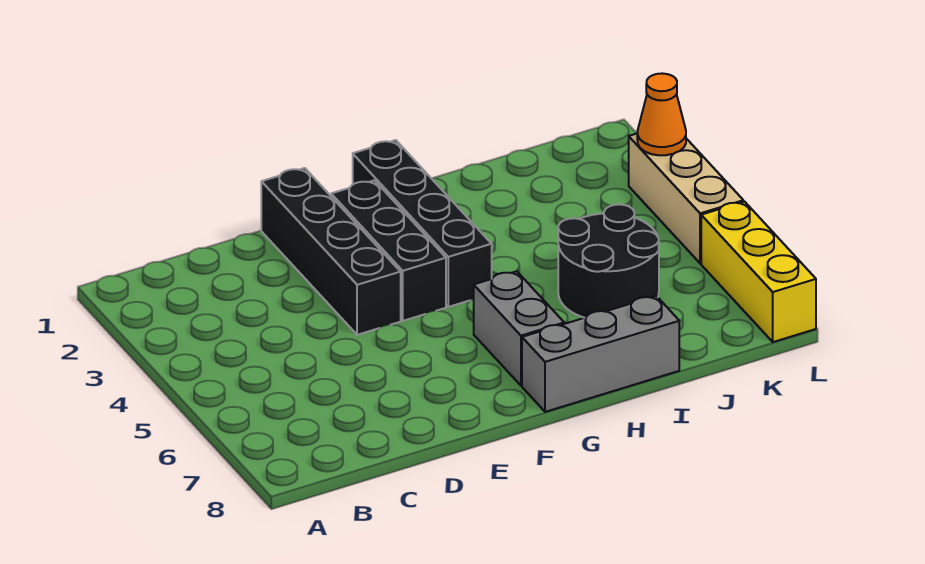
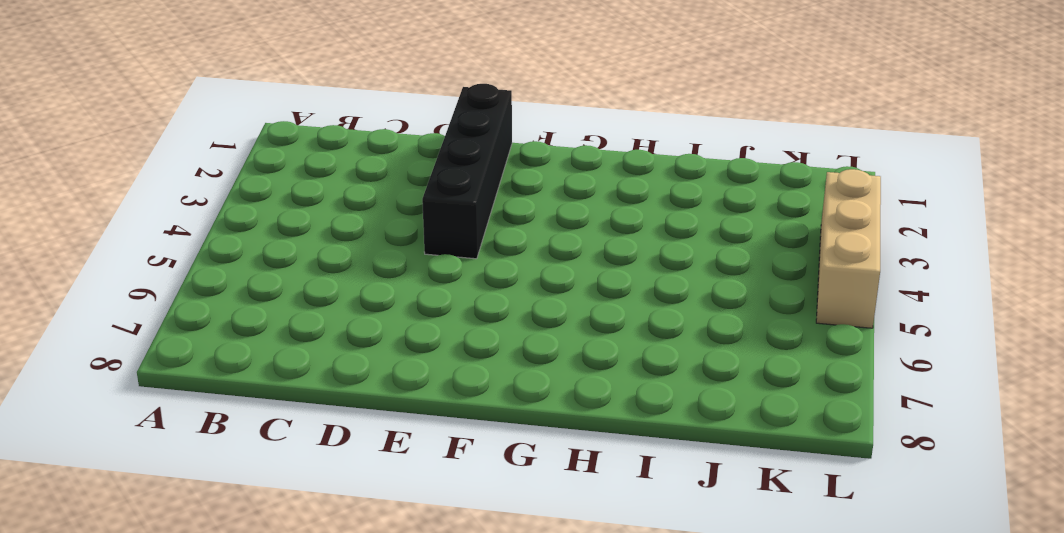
none -> black brick F2:F4 level 1
none -> black brick G1:G4 level 1

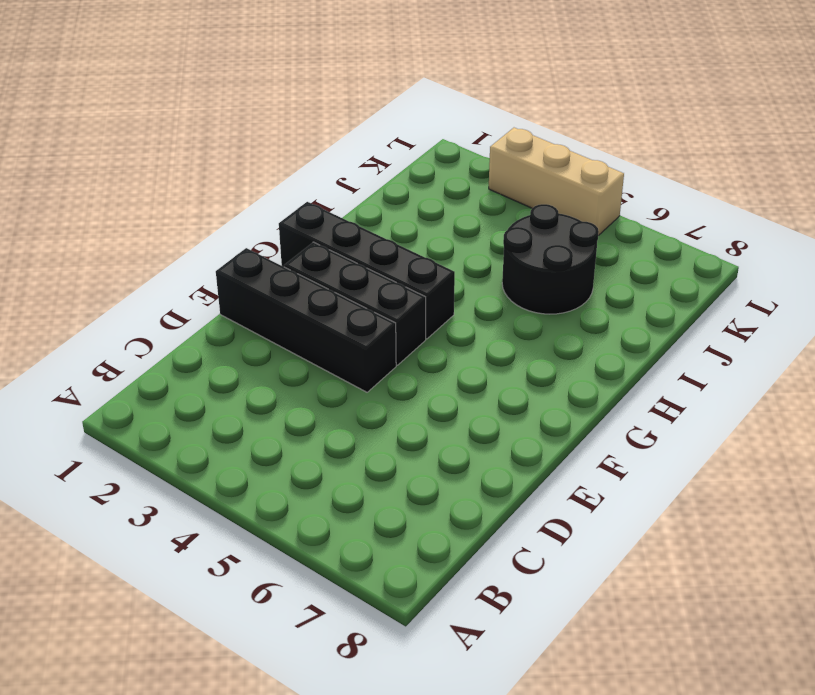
none -> grey brick G6:G7 level 1
none -> grey brick G8:I8 level 1

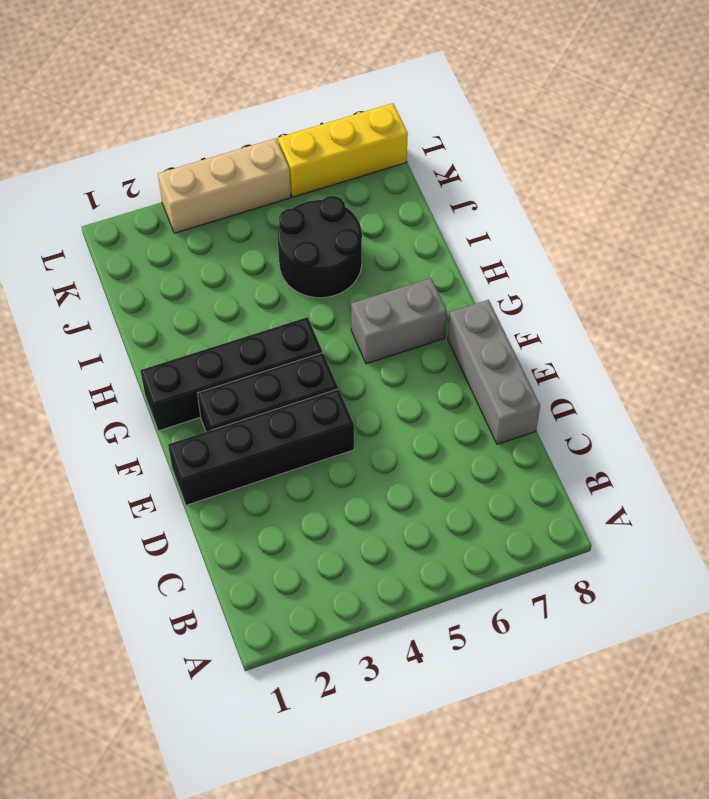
grey brick D8:F8 level 1 -> grey brick G8:I8 level 1
none -> orange cone L3 level 2

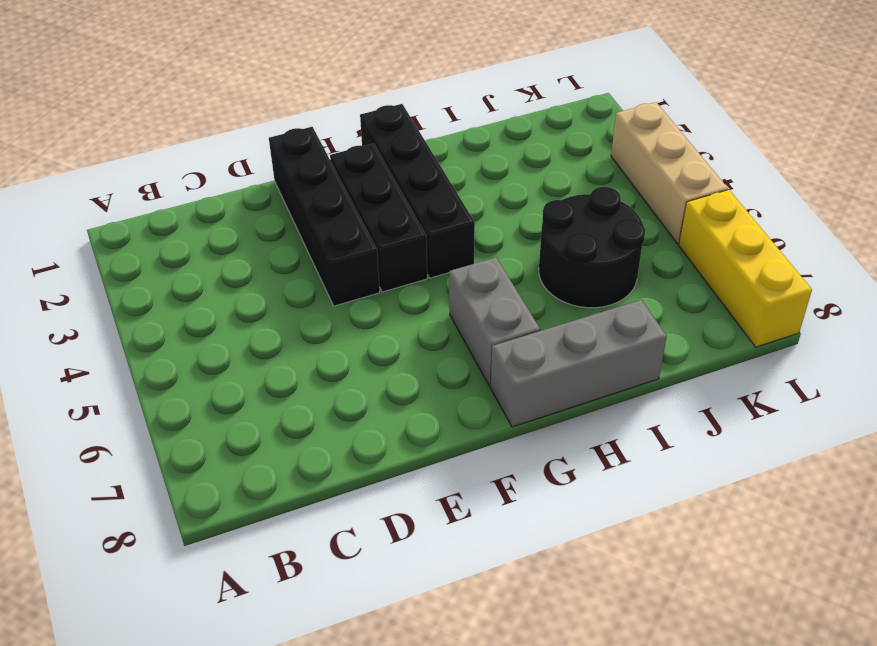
none -> orange cone L3 level 2

